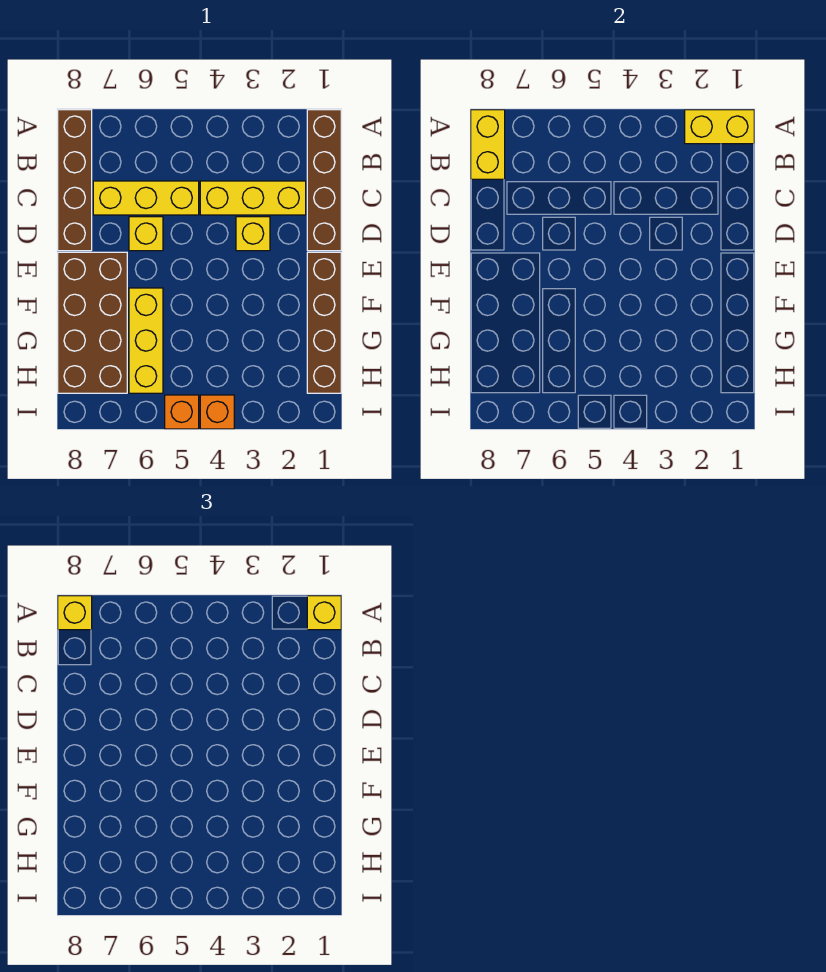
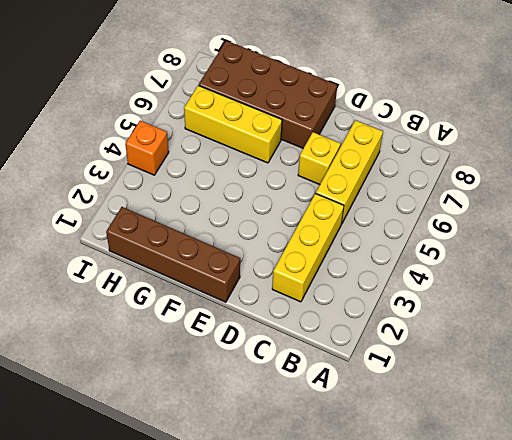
none -> brown brick A1:D1 level 1
none -> brown brick A8:D8 level 1
none -> yellow brick D3 level 1

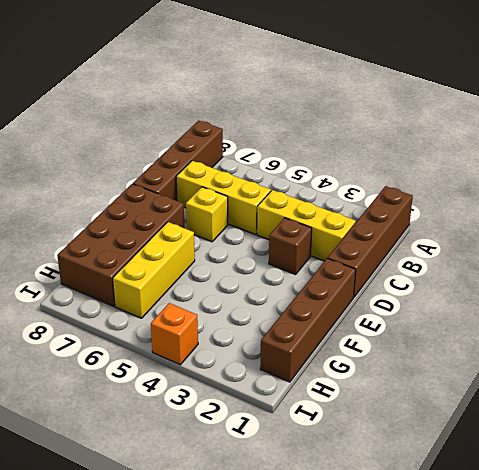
brown brick D3 level 1 -> yellow brick D3 level 1
none -> orange brick I5 level 1
none -> yellow brick A1:A2 level 2
none -> yellow brick A8:B8 level 2

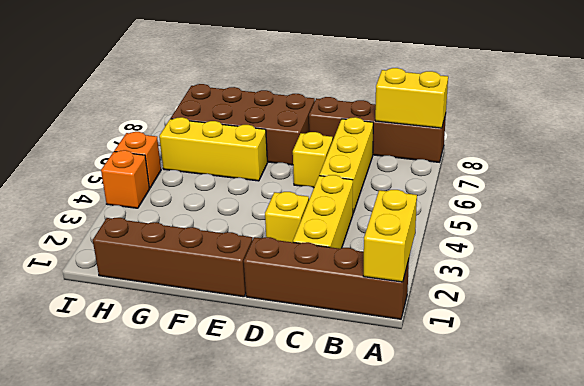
none -> yellow brick A1 level 3
none -> yellow brick A8 level 3

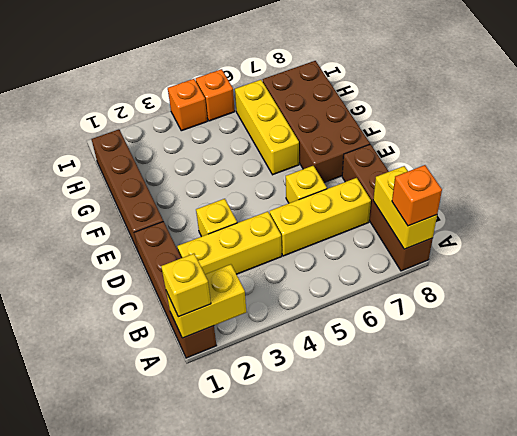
orange brick A8 level 3 -> yellow brick A8 level 3

